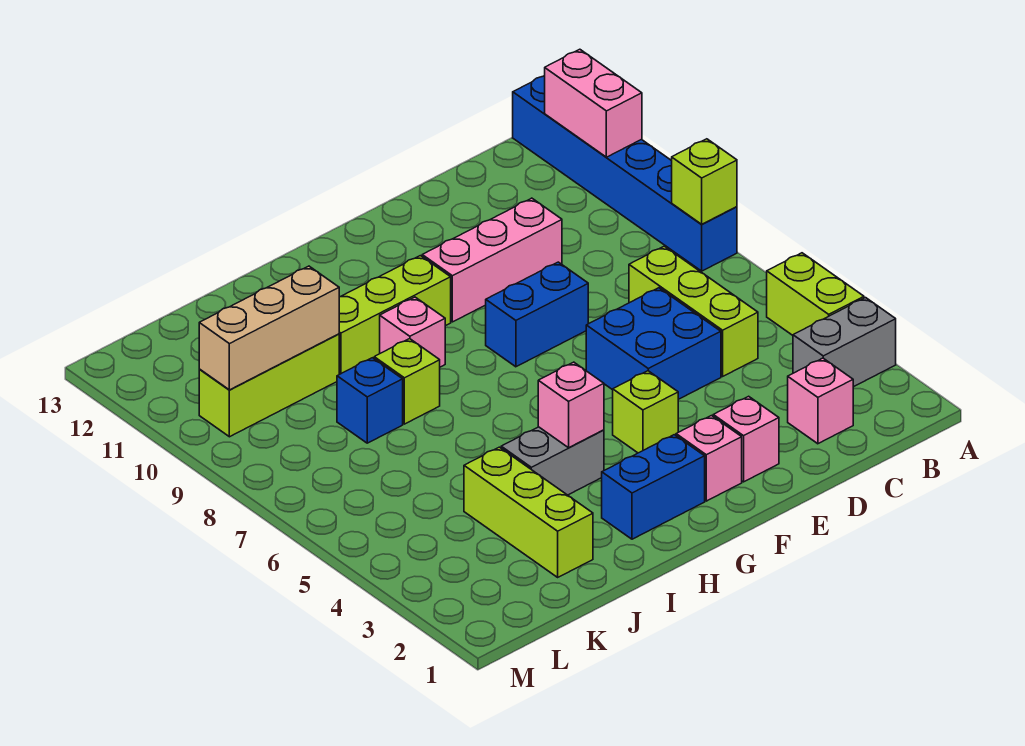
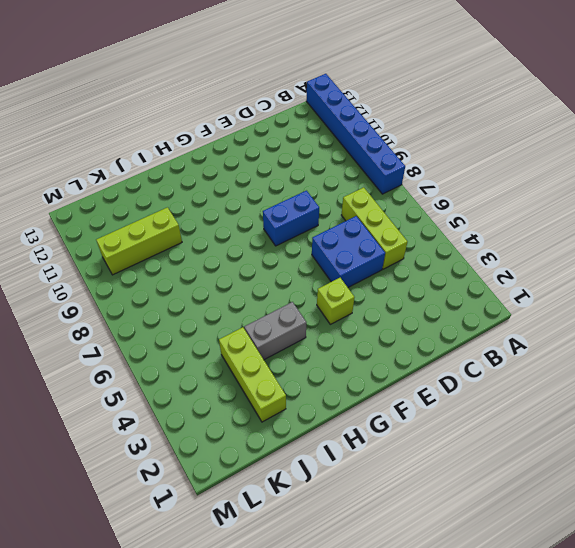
none -> grey brick A3:B3 level 1
none -> lime brick A4:A5 level 1
none -> pink brick C2 level 1

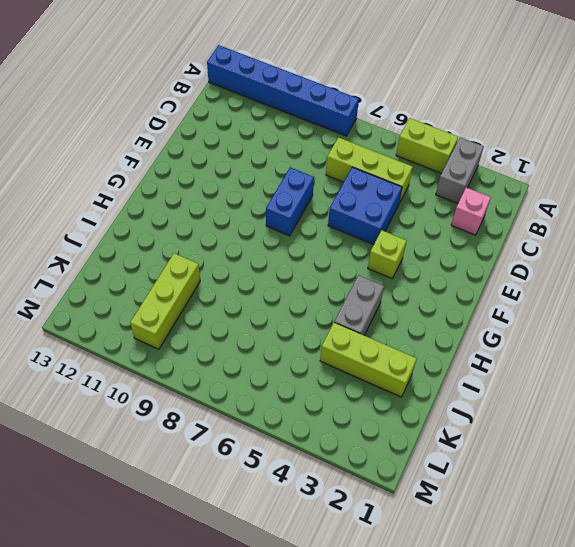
none -> pink brick D10:F10 level 1
none -> pink brick E2 level 1
none -> pink brick F2 level 1

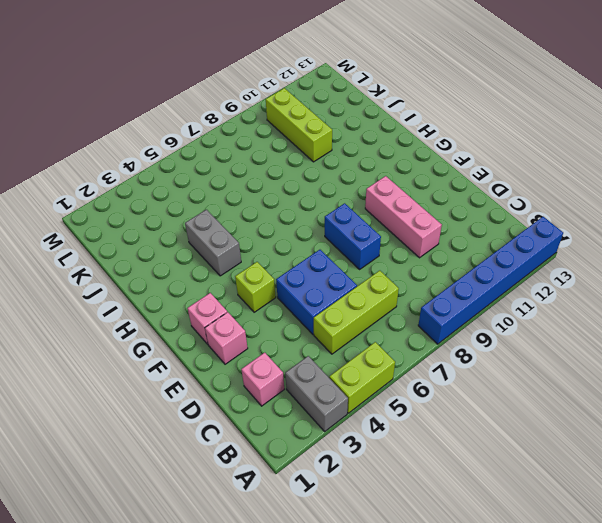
none -> blue brick G2:H2 level 1
none -> lime brick G10:I10 level 1
none -> pink brick H9 level 1

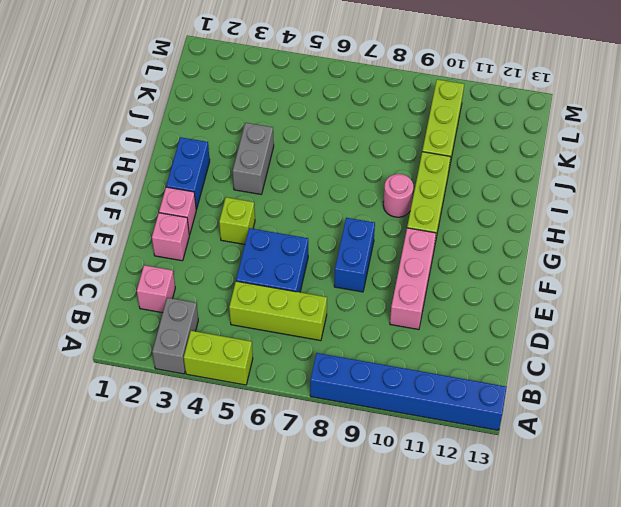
pink round brick H9 level 1 -> pink brick H9 level 1
none -> lime brick I8 level 1
none -> lime brick J2:J4 level 1
none -> blue brick J8 level 1

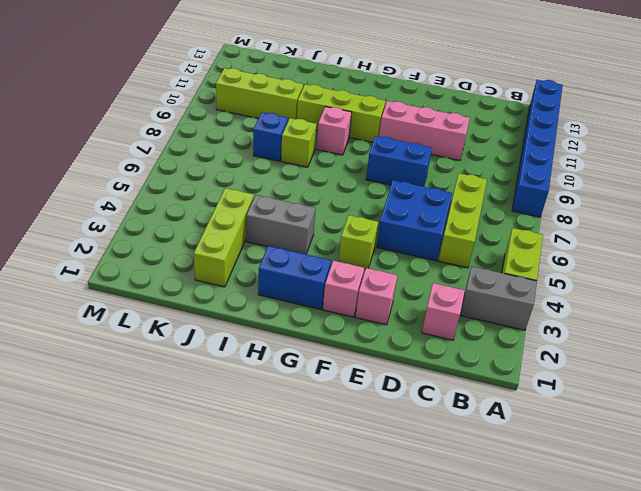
none -> lime brick A8 level 2
none -> pink brick A11:A12 level 2
none -> pink brick H4 level 2

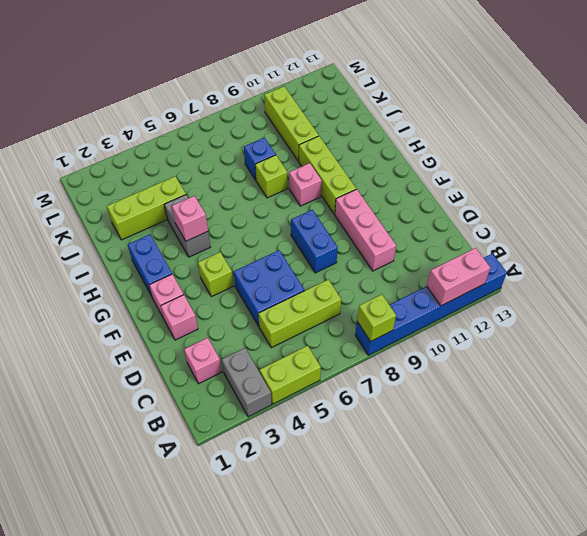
none -> tan brick J10:L10 level 2

